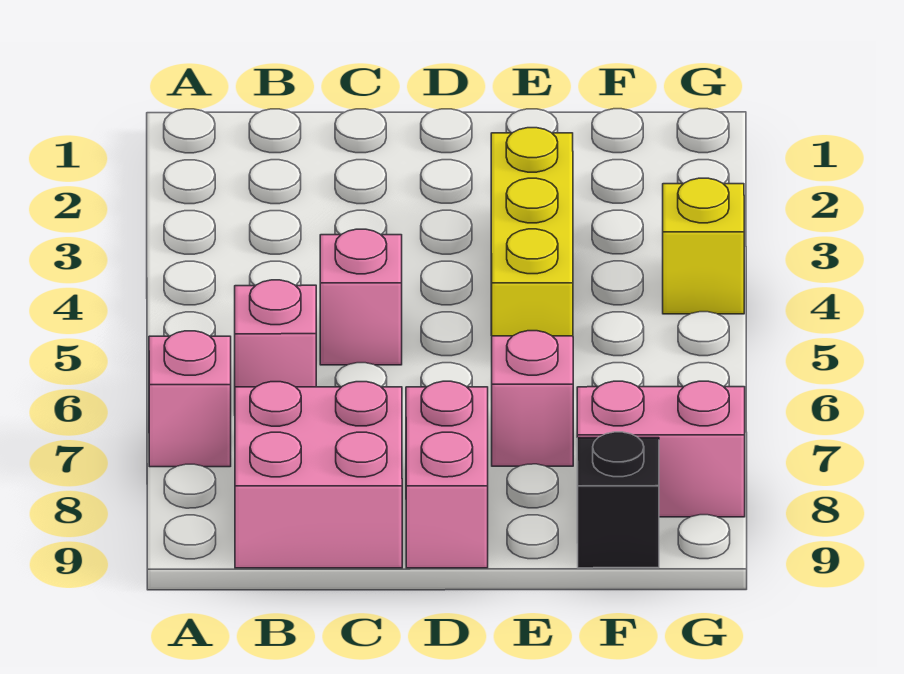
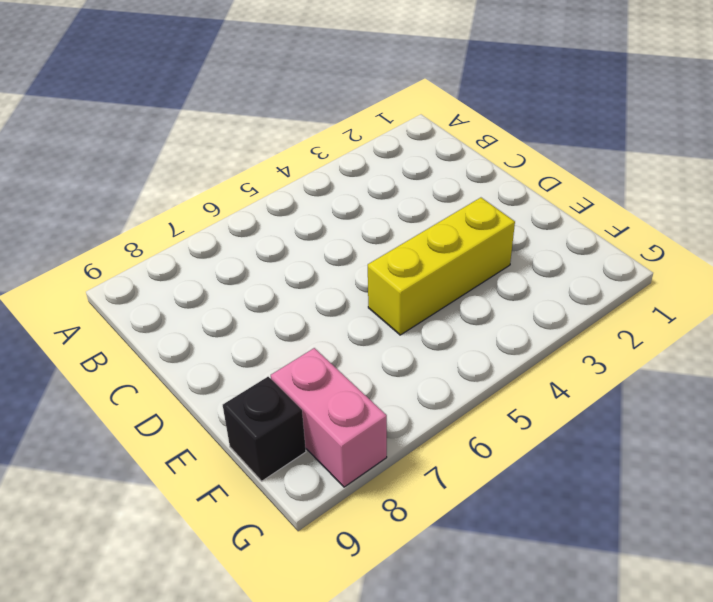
none -> pink brick A7 level 1
none -> pink brick B6 level 1

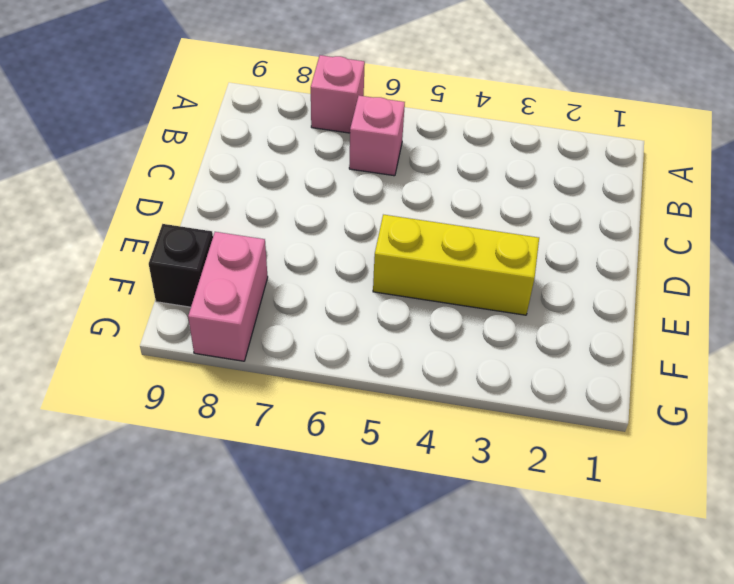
none -> pink brick B8:C9 level 1
none -> pink brick C5 level 1

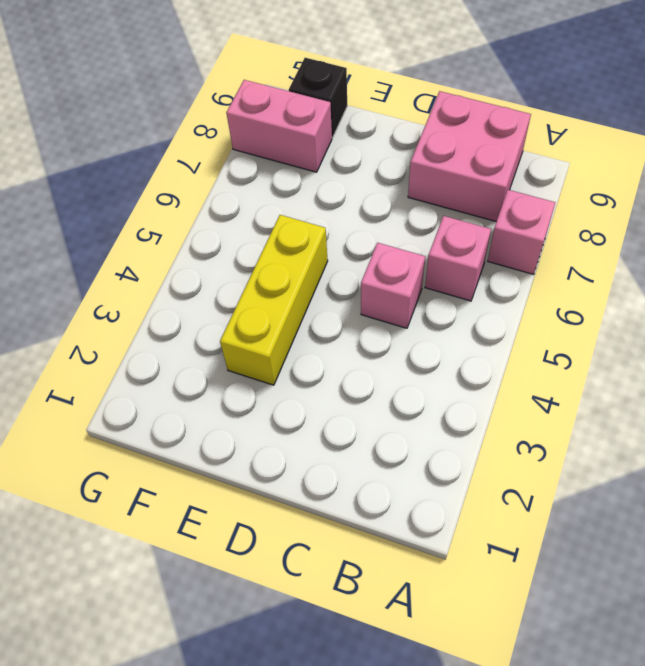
none -> pink brick D8:D9 level 1
none -> pink brick E7 level 1

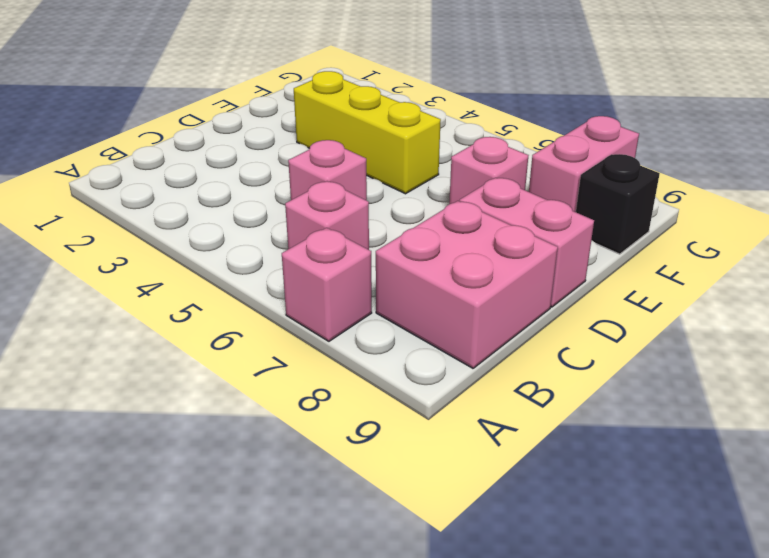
none -> yellow brick G4 level 1

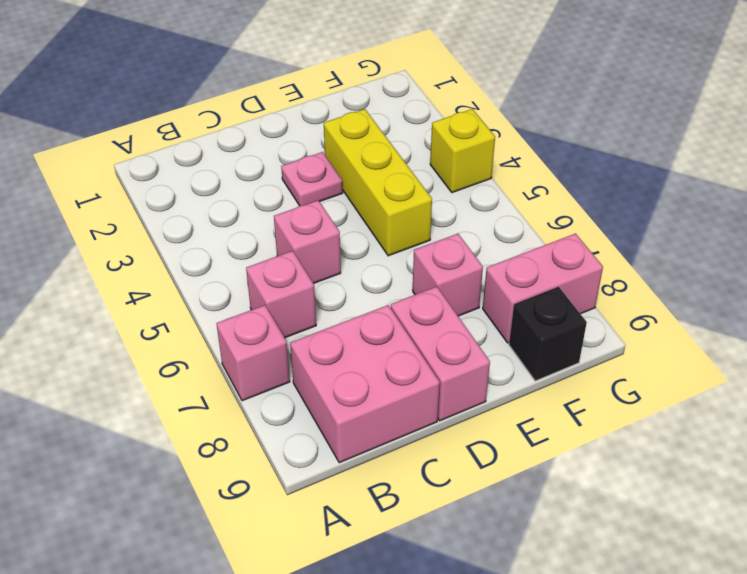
pink plate D3 level 1 -> none

